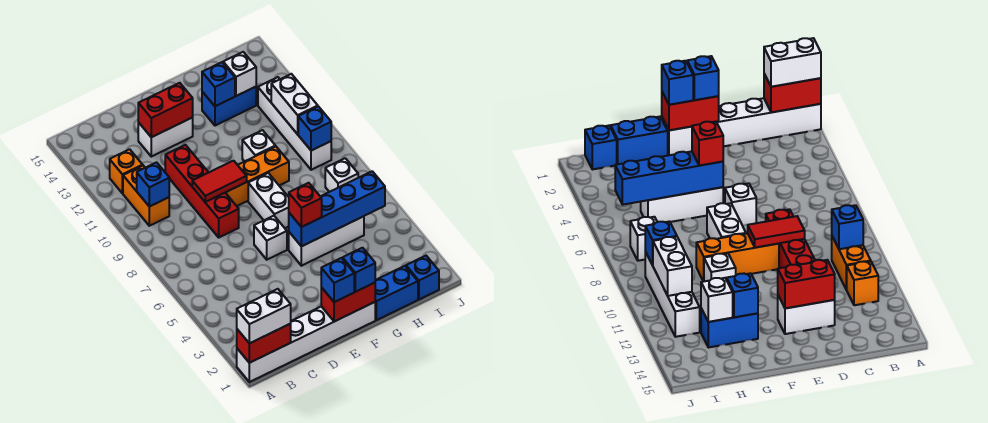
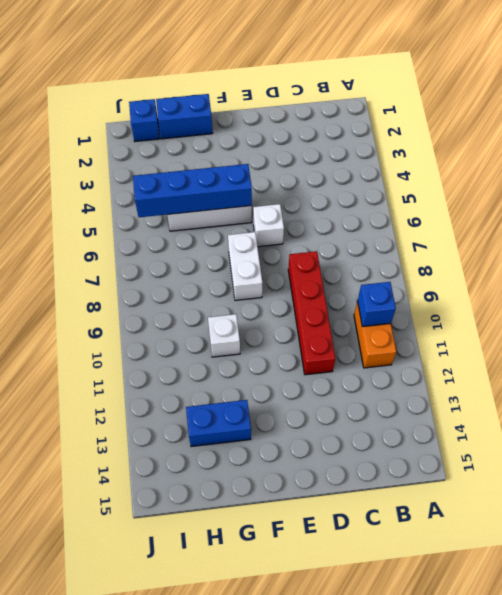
none -> white brick A1:F1 level 1
none -> orange brick B12 level 1
none -> white brick D13:E13 level 1

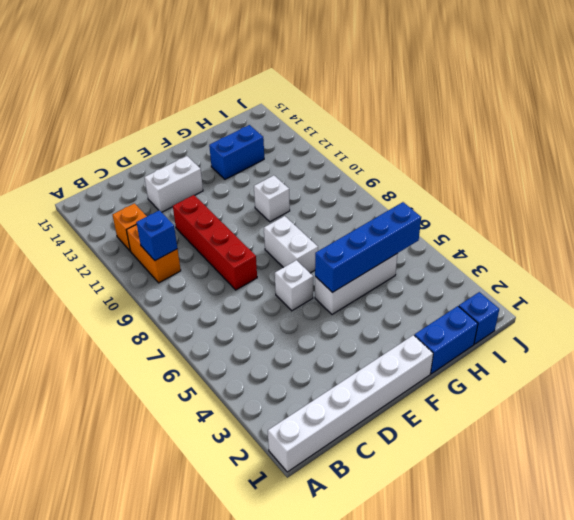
none -> orange brick E9:G9 level 1
none -> white brick I7 level 1
none -> white brick I9:I12 level 1

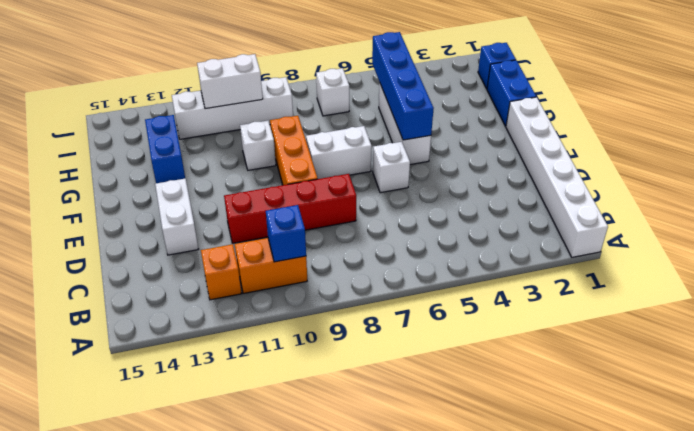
none -> red brick A1:B1 level 2
none -> red tile D9:E9 level 2
none -> red brick D13:E13 level 2

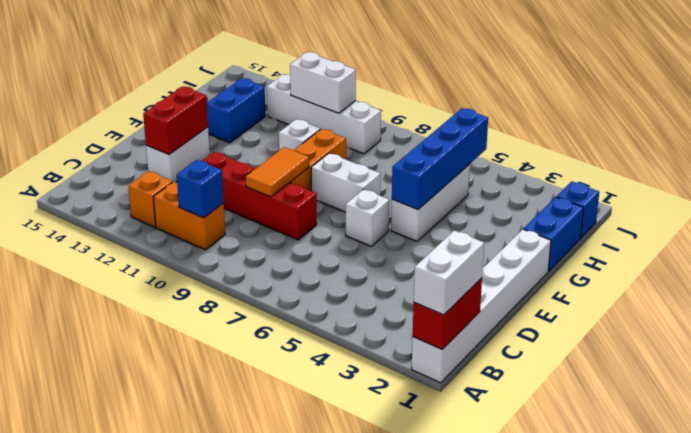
orange tile D9:E9 level 2 -> red tile D9:E9 level 2
none -> white brick I7 level 1
none -> red brick E1:F1 level 2
none -> blue brick G13 level 2

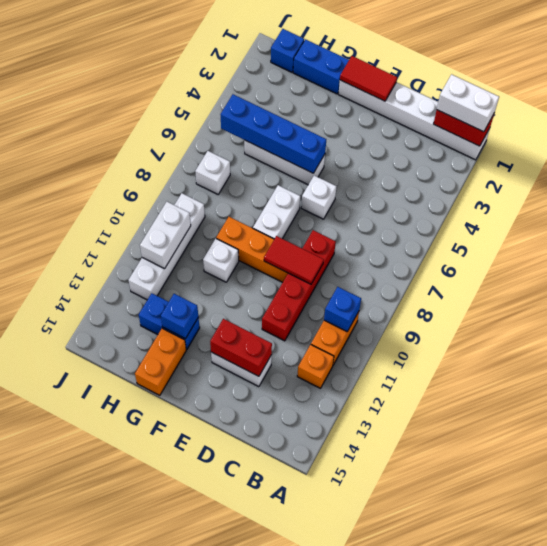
red tile E1:F1 level 2 -> red brick E1:F1 level 2
orange brick G14:G15 level 1 -> none
none -> white brick H13 level 2
none -> blue brick I9 level 2
none -> blue brick E1 level 3

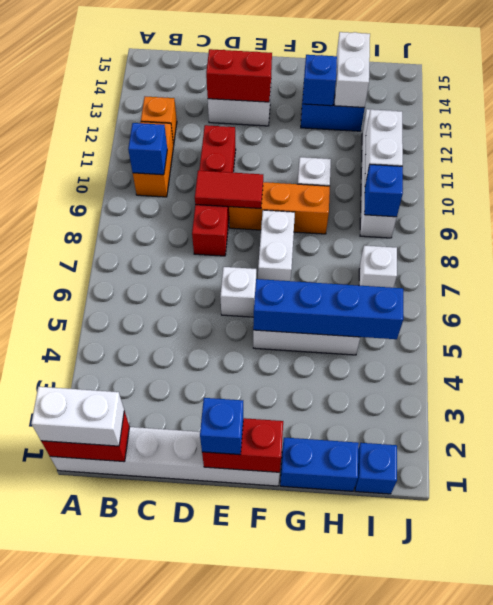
white brick H13:H14 level 2 -> white brick H13 level 2
none -> blue brick F1 level 3
none -> red brick F5 level 3

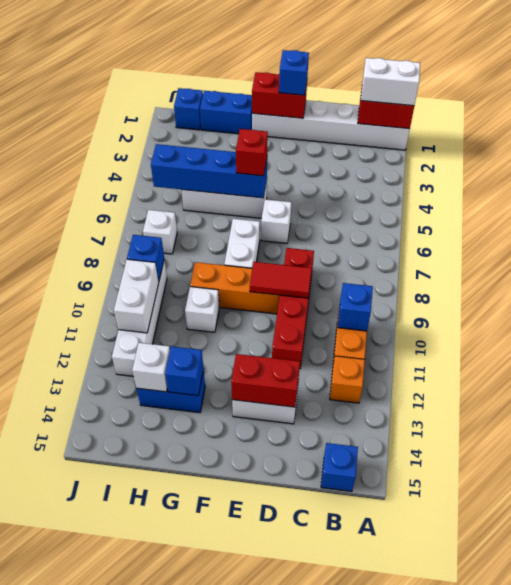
blue brick B15 level 1 -> blue brick F1 level 3

